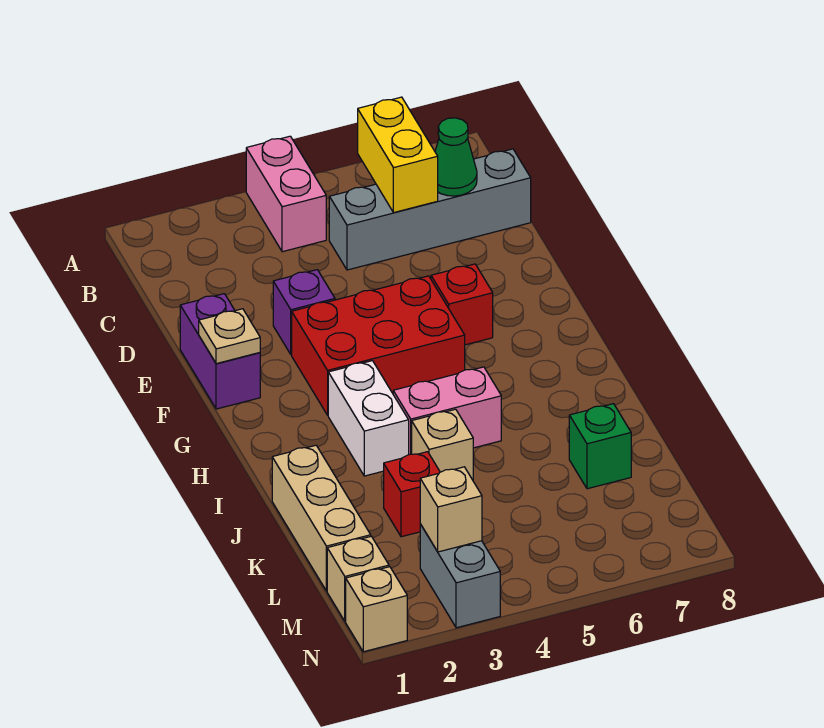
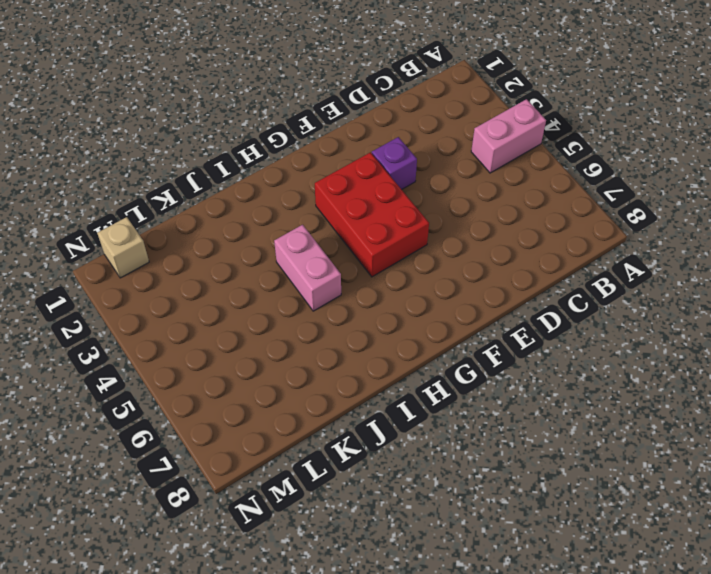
none -> grey brick C5:C8 level 1
none -> purple brick E1:F1 level 1
none -> red brick F6 level 1

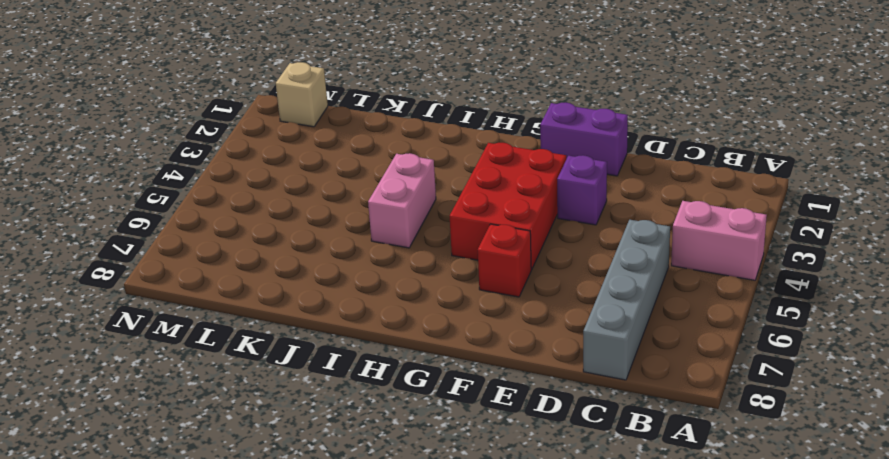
none -> white brick H3:I3 level 1
none -> tan brick J1:L1 level 1
none -> tan brick J4 level 1

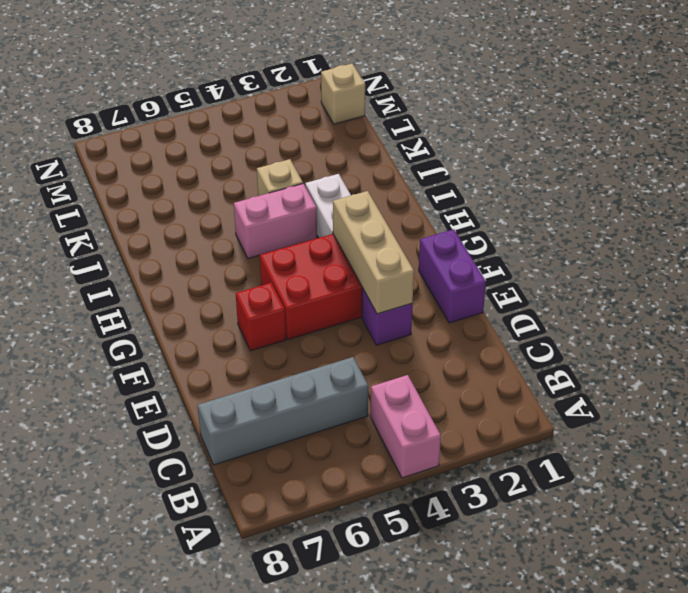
tan brick E3:G3 level 2 -> tan brick J1:L1 level 1
none -> red brick K3 level 1
none -> green brick K7 level 1
none -> grey brick M3:N3 level 1

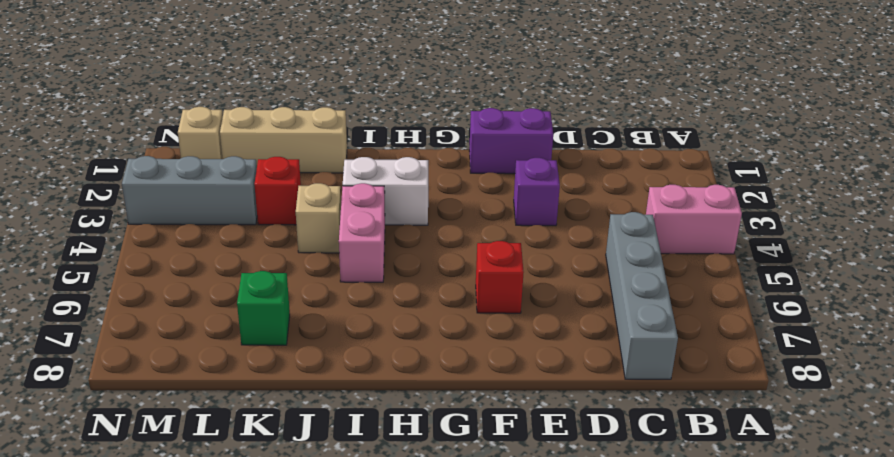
grey brick L3:N3 level 1 -> grey brick M3:N3 level 1
none -> red brick F3:G5 level 1
none -> tan brick N1 level 1
none -> yellow brick B6:C6 level 2

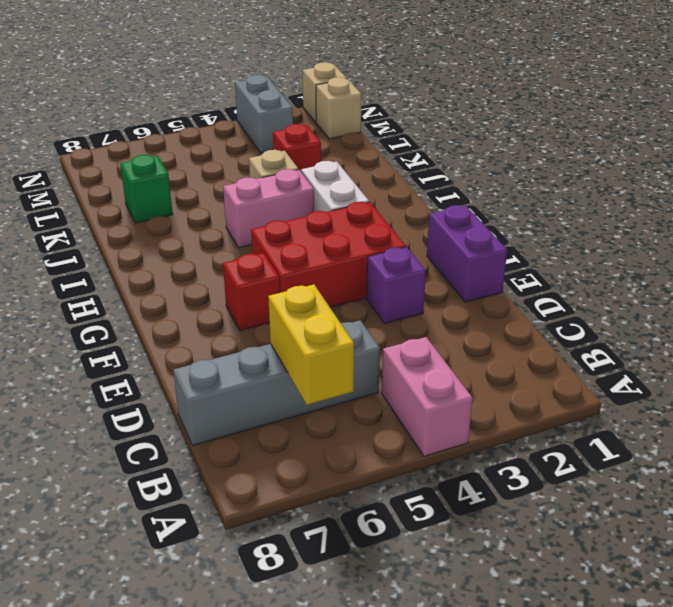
none -> tan brick J1:L1 level 1
none -> green cone C7 level 2
none -> tan plate F1 level 2

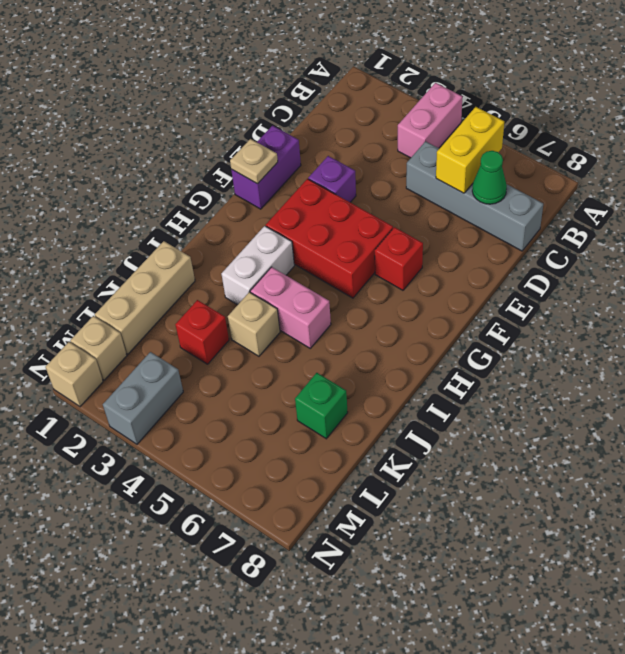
none -> tan brick M3 level 2

